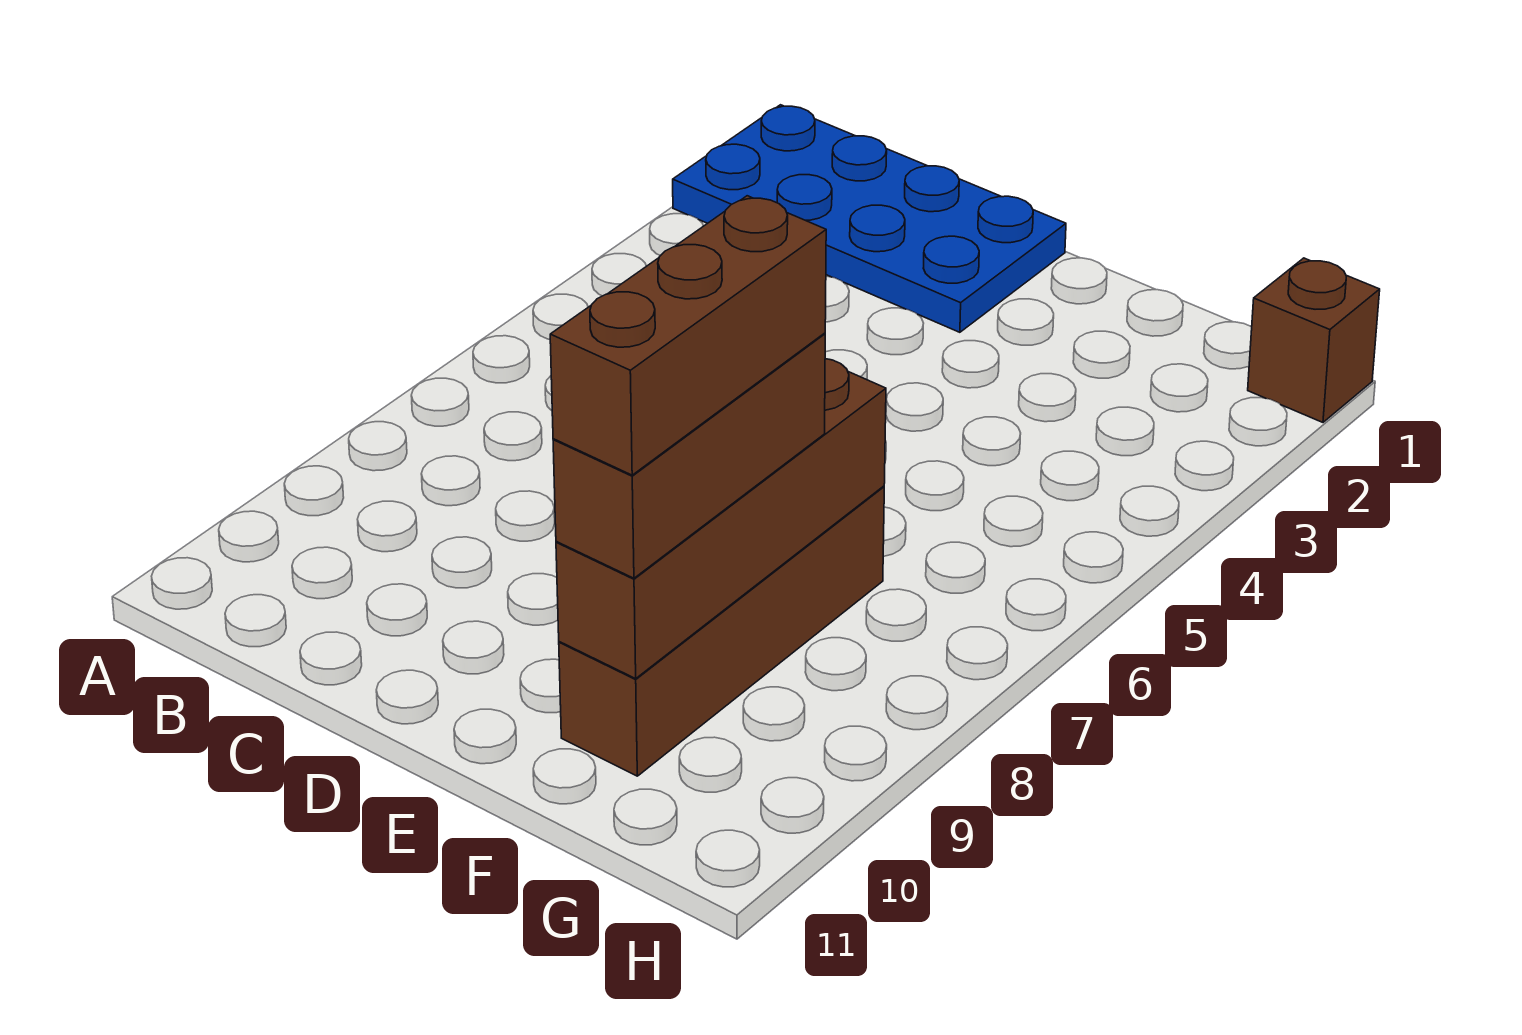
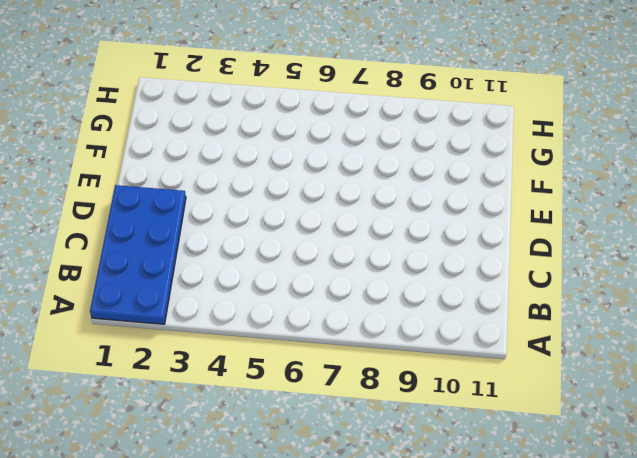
none -> brown brick F7:F10 level 1
none -> brown brick H1 level 1

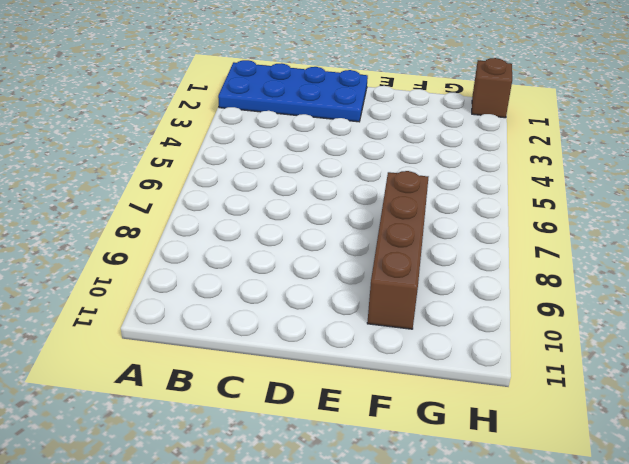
none -> brown brick F7:F10 level 2
none -> brown brick F8:F10 level 3

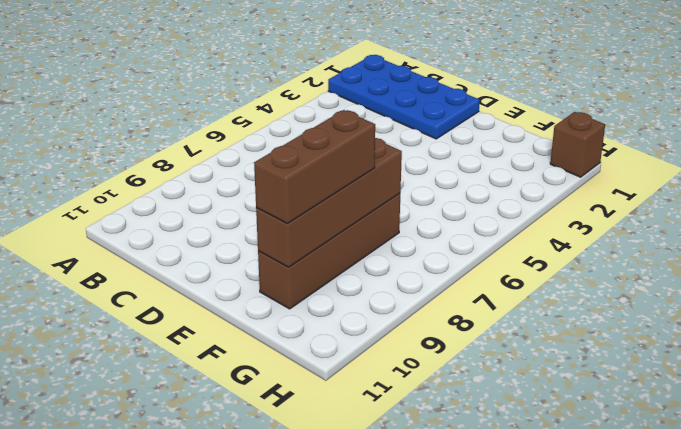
none -> brown brick F8:F10 level 4

